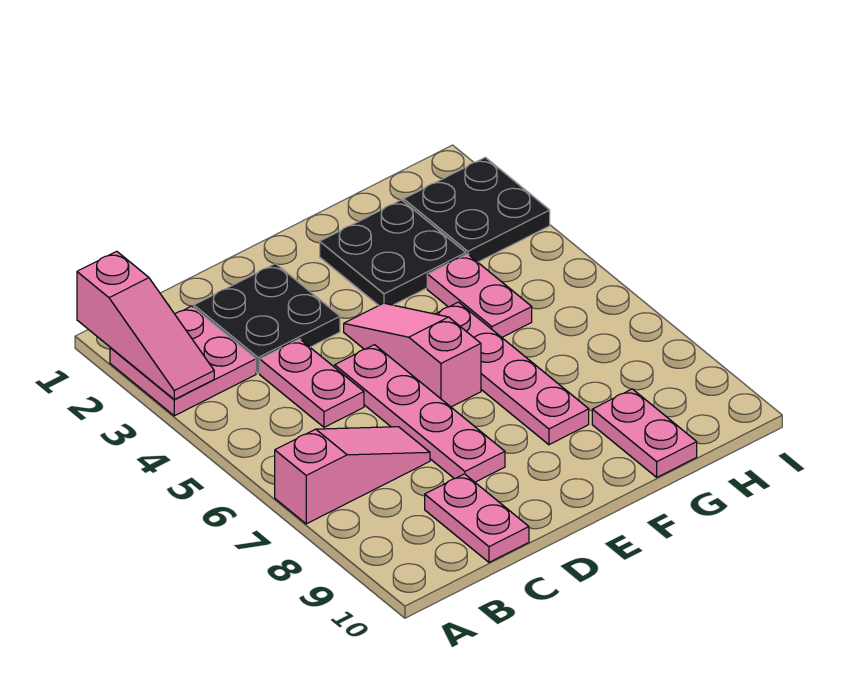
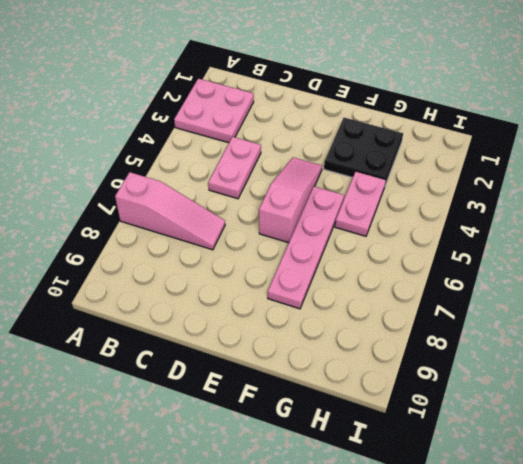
none -> black plate C2:D3 level 1
none -> pink plate C9:C10 level 1
none -> pink plate D5:D8 level 1

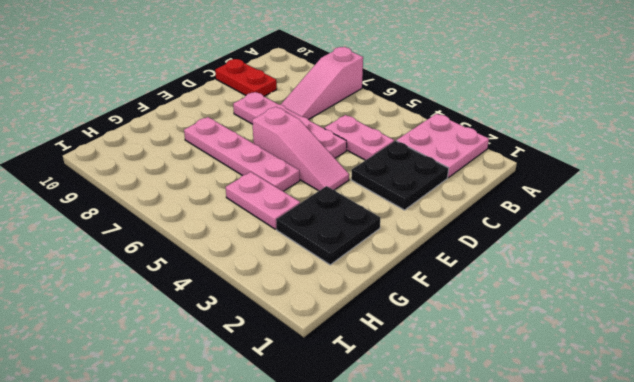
red plate C9:C10 level 1 -> pink plate C9:C10 level 1
none -> pink plate G9:G10 level 1
none -> black plate H2:I3 level 1
none -> pink slope A1:A3 level 2 top 1

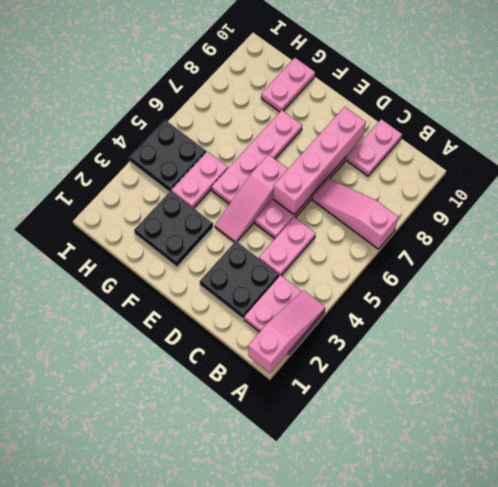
pink brick D6:D9 level 2 -> none
black plate H4:I5 level 1 -> black plate H2:I3 level 1

